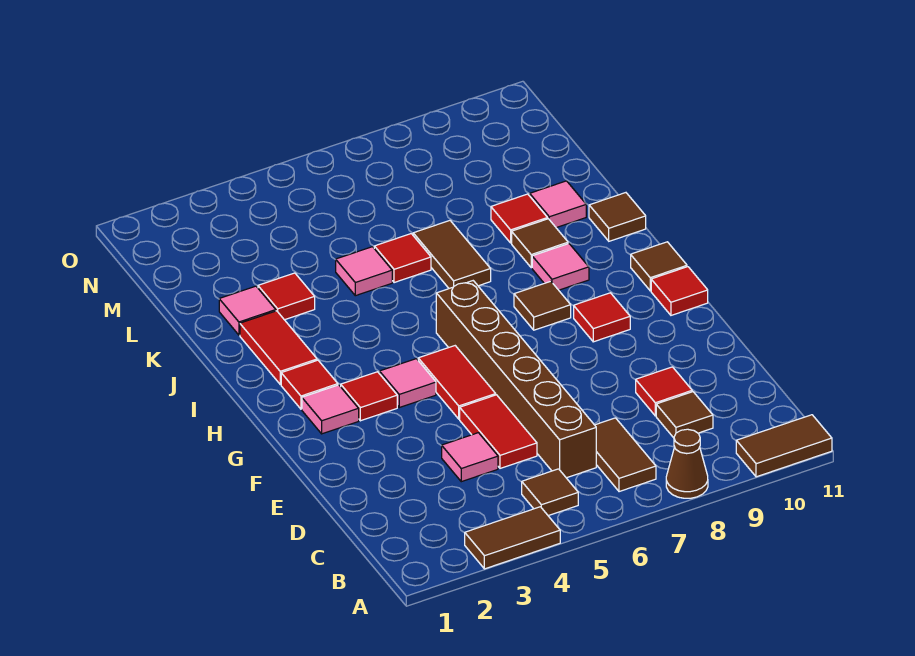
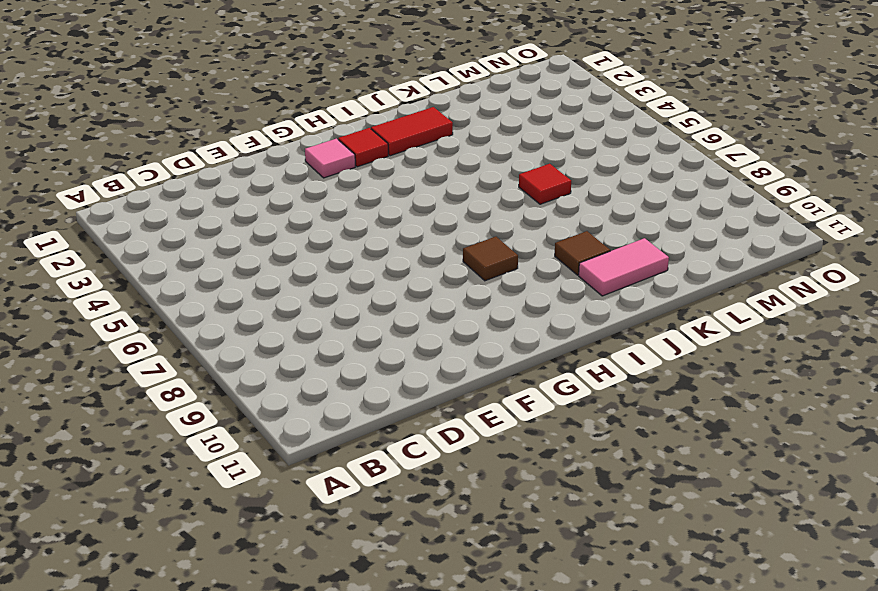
pink tile J10:K10 level 1 -> pink tile K10 level 1
none -> brown tile A3:A4 level 1
none -> brown cone A8 level 1
none -> brown tile A10:A11 level 1
none -> brown tile B5 level 1

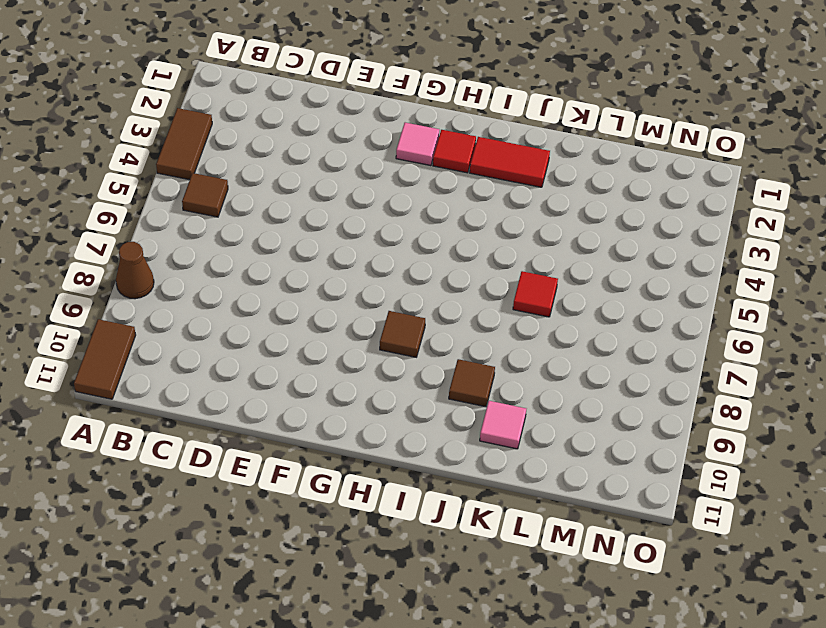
none -> brown tile B7:C7 level 1
none -> brown brick C6:H6 level 1
none -> brown tile C9 level 1
none -> pink tile D4 level 1

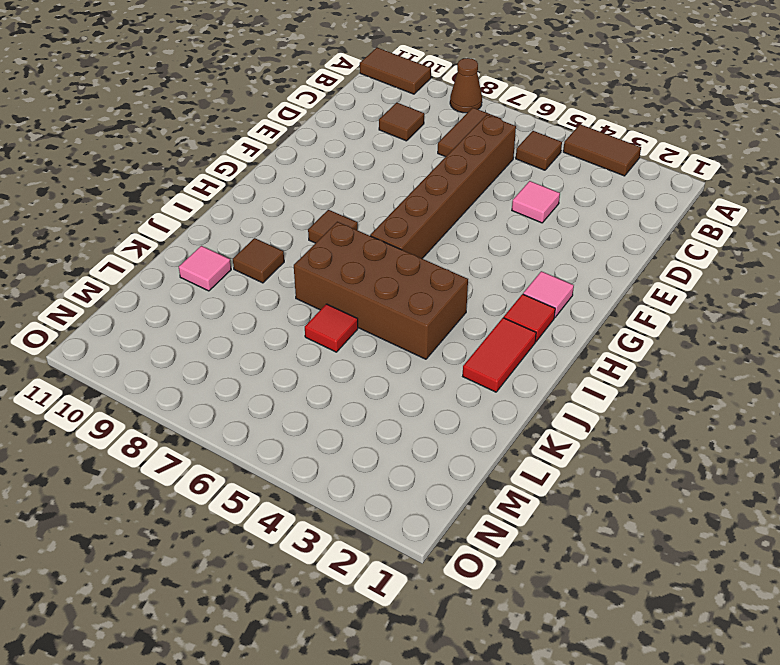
brown brick I4:J7 level 1 -> brown tile J7:K7 level 1
none -> red tile D5:E5 level 1
none -> red tile D9 level 1
none -> red tile F5:G5 level 1
none -> red tile G3 level 1

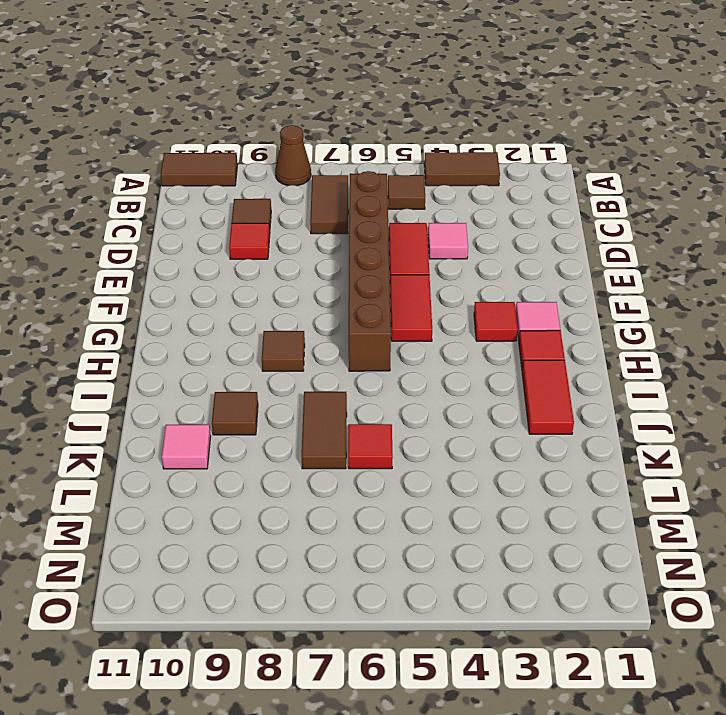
none -> pink tile G4 level 1
none -> red tile G9 level 1
none -> red tile G11 level 1
none -> brown tile H11 level 1

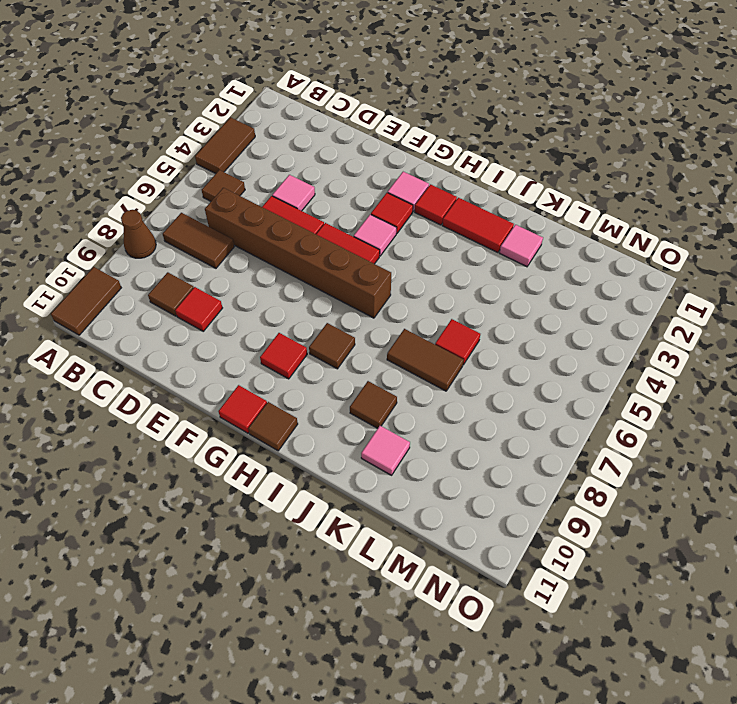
none -> pink tile I9 level 1
none -> brown tile J11 level 1
none -> red tile K3 level 1
none -> pink tile K5 level 1

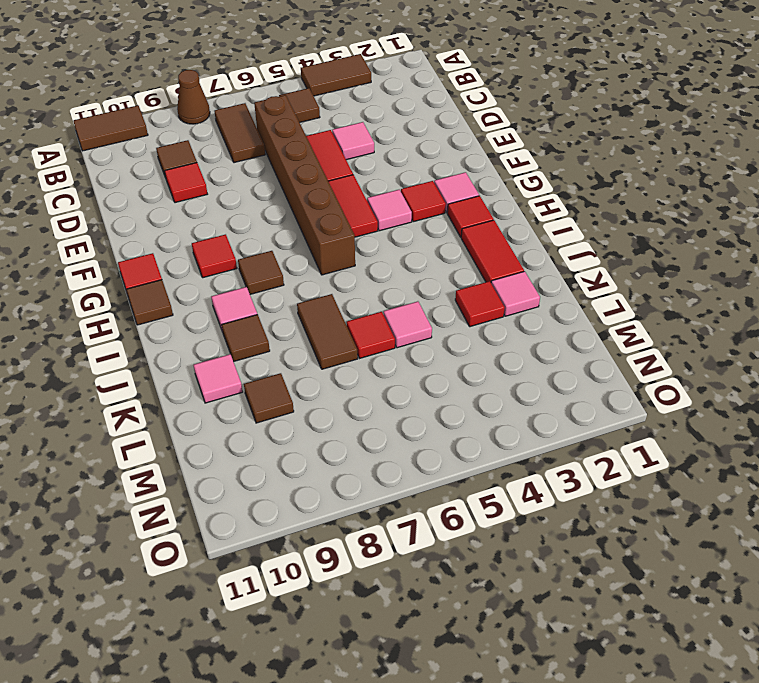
brown tile L9 level 1 -> brown tile J11 level 1
none -> red tile K9 level 1

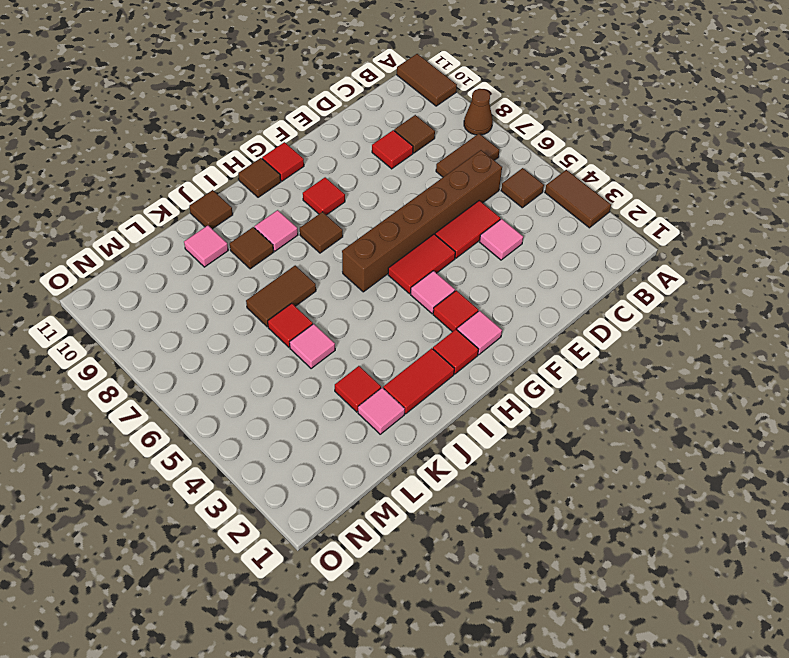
none -> red tile K9 level 1

